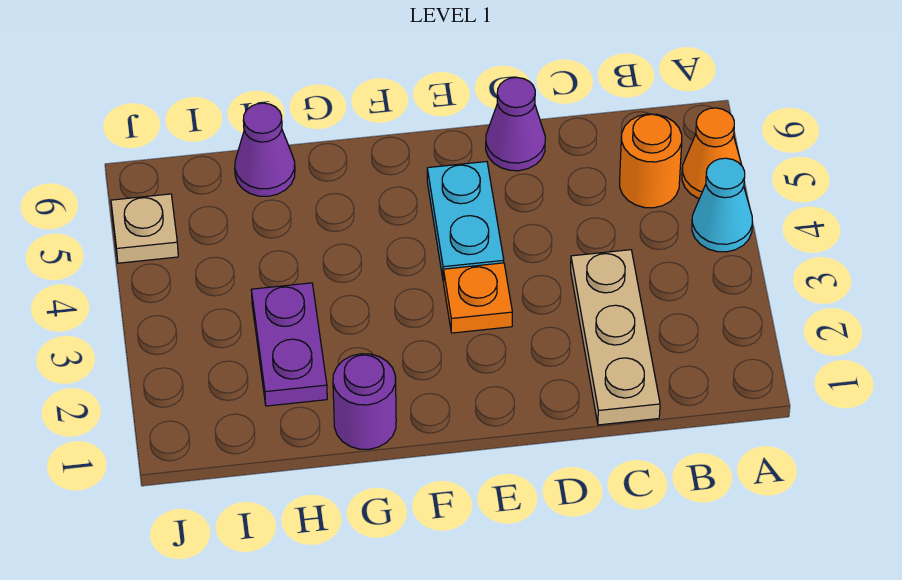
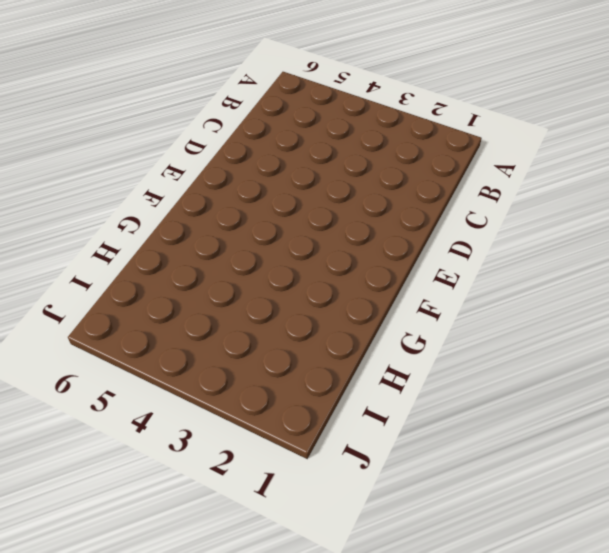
none -> cyan cone A4 level 1
none -> orange cone A5 level 1

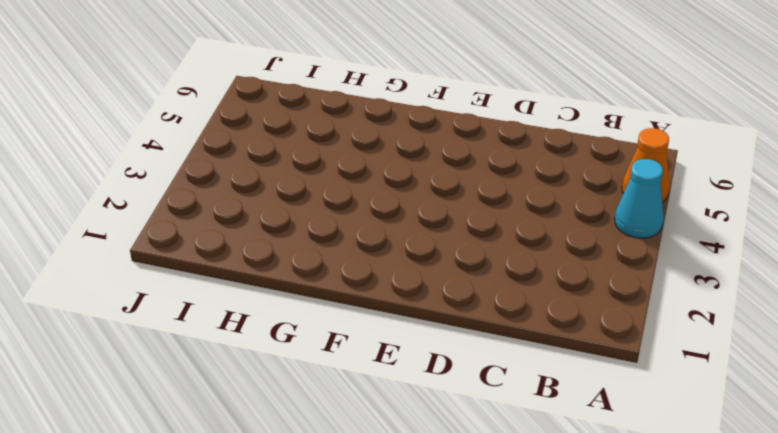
none -> orange round brick B5 level 1
none -> tan plate C1:C3 level 1

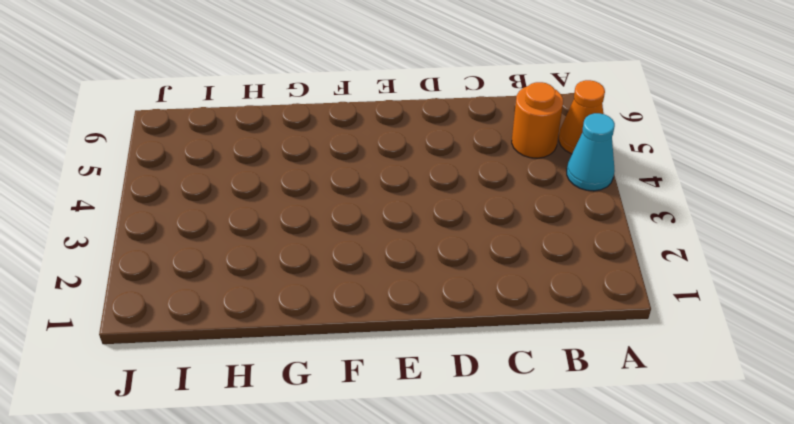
none -> tan plate C1:C3 level 1
none -> purple cone D6 level 1

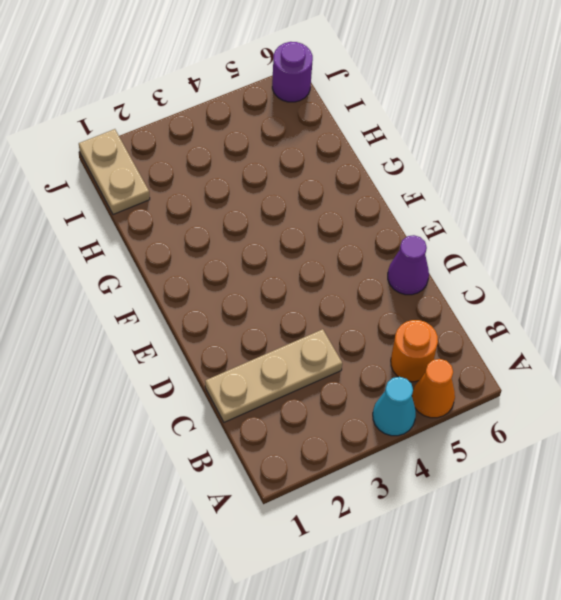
tan plate I1:J1 level 1 -> none
purple round brick J6 level 1 -> purple round brick G1 level 1
none -> orange plate E3 level 1
none -> cyan plate E4:E5 level 1

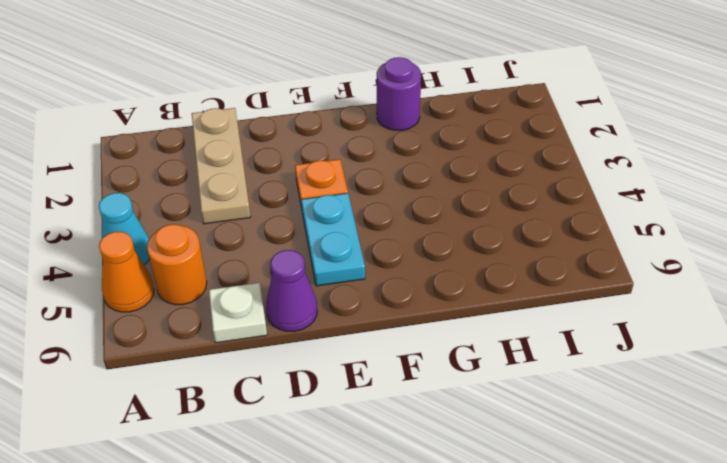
white plate C6 level 1 -> none
none -> purple plate H2:H3 level 1
none -> purple cone H6 level 1

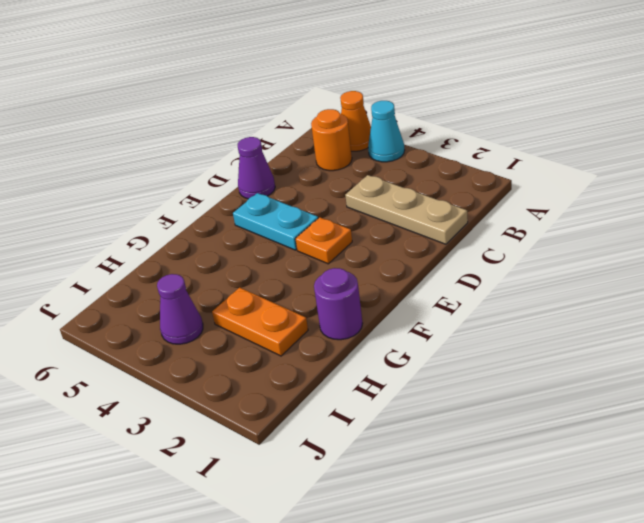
orange plate H2:H3 level 1 -> purple plate H2:H3 level 1
purple cone I4 level 1 -> purple cone H6 level 1
none -> tan plate J5 level 1

